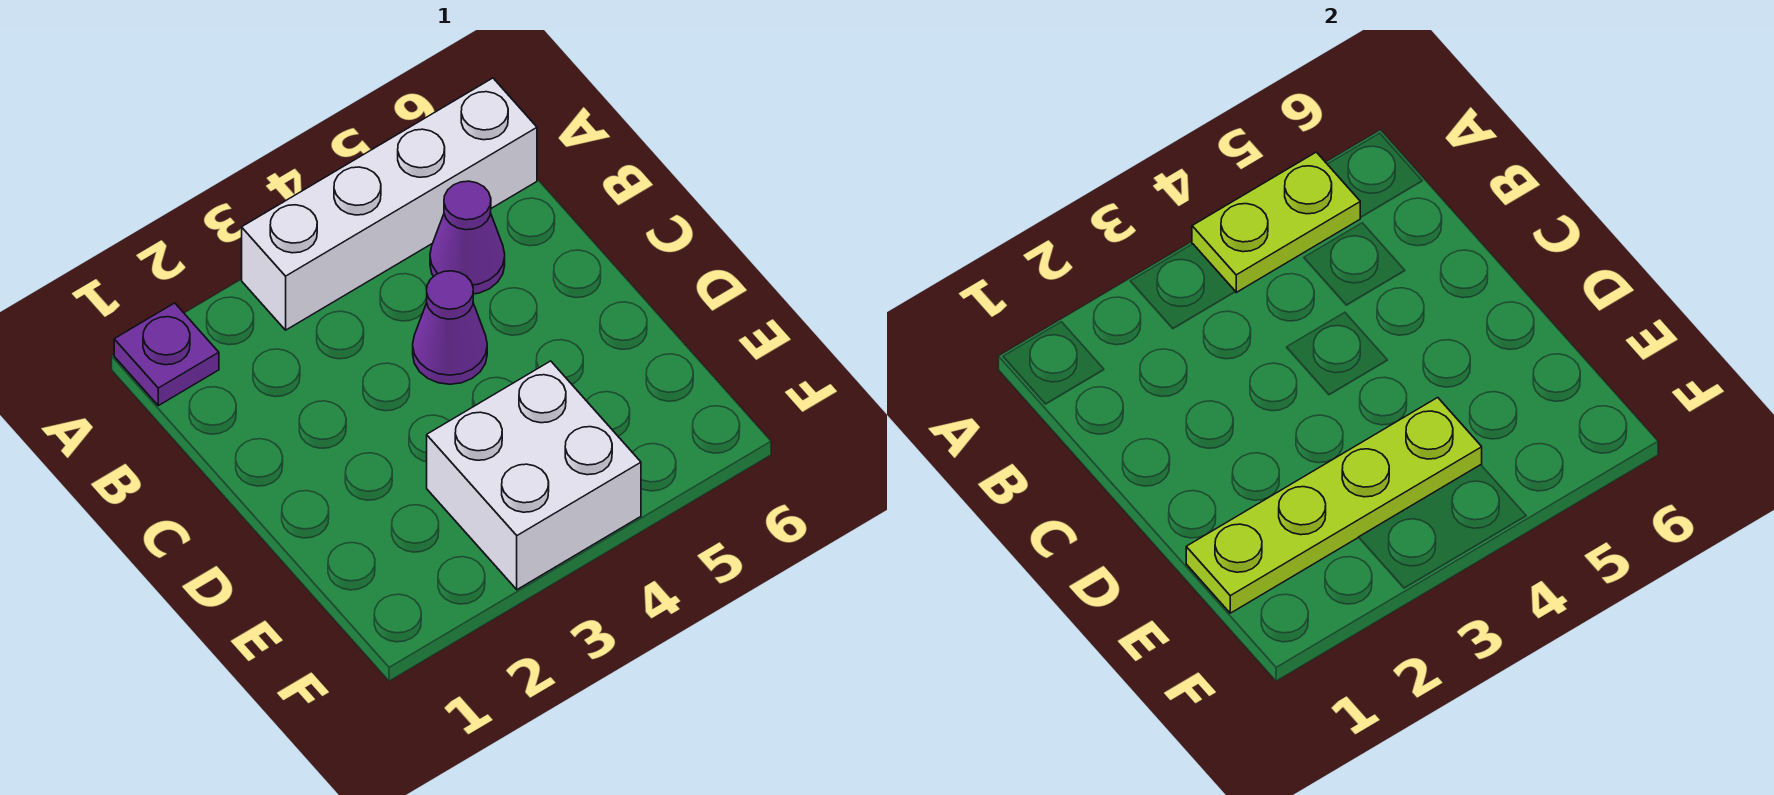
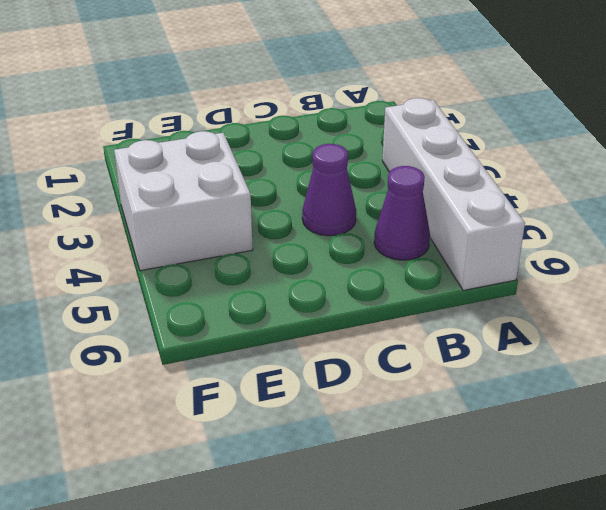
none -> purple plate A1 level 1
none -> lime plate A4:A5 level 2

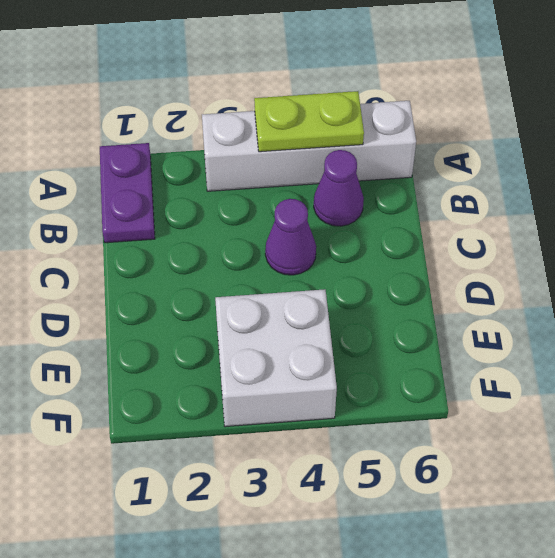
purple plate A1:B1 level 1 -> purple plate A1 level 1
none -> lime plate E1:E4 level 2

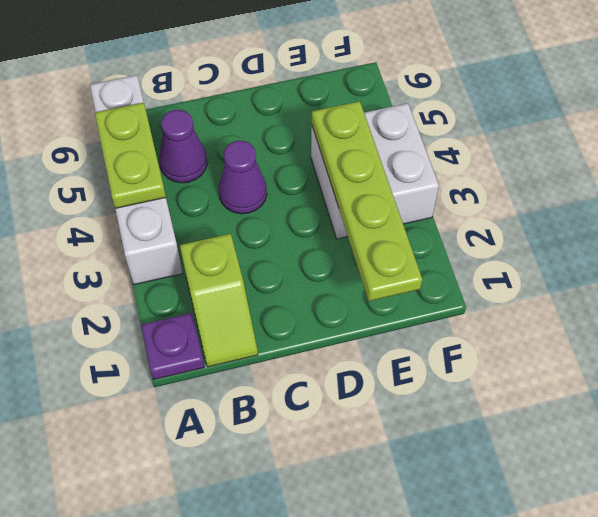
lime slope B1:B2 level 1 top 2 -> none

